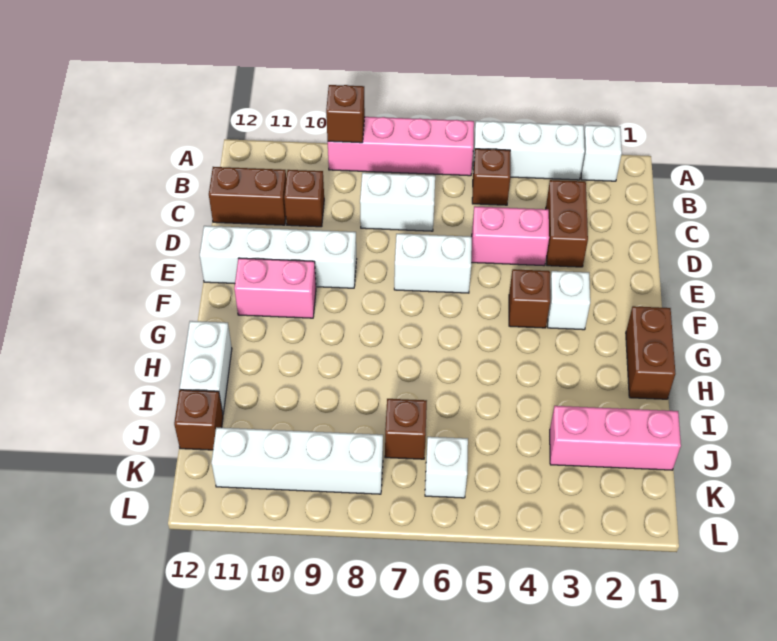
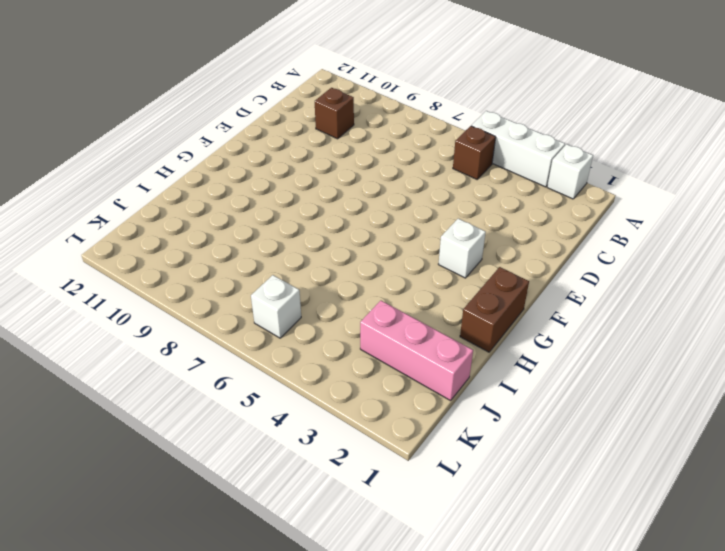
none -> pink brick A6:A9 level 1
none -> brown brick C3:D3 level 1
none -> white brick C7:C8 level 1

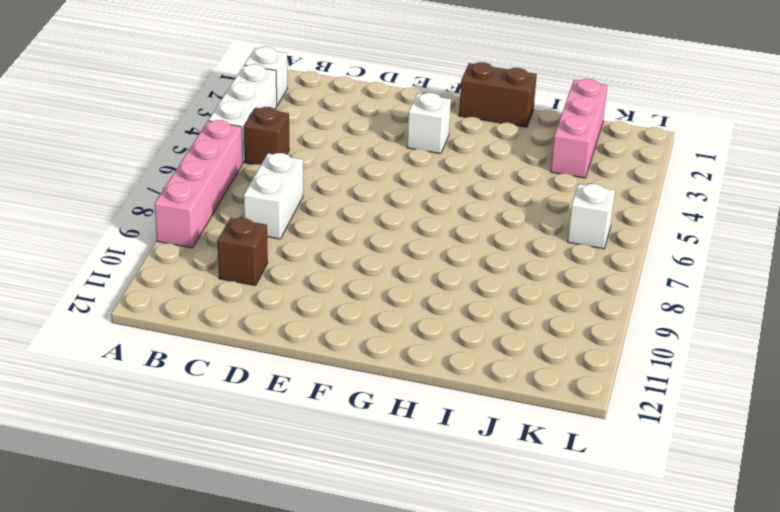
none -> brown brick C3:D3 level 1
none -> brown brick C11:C12 level 1
none -> pink brick D4:D5 level 1

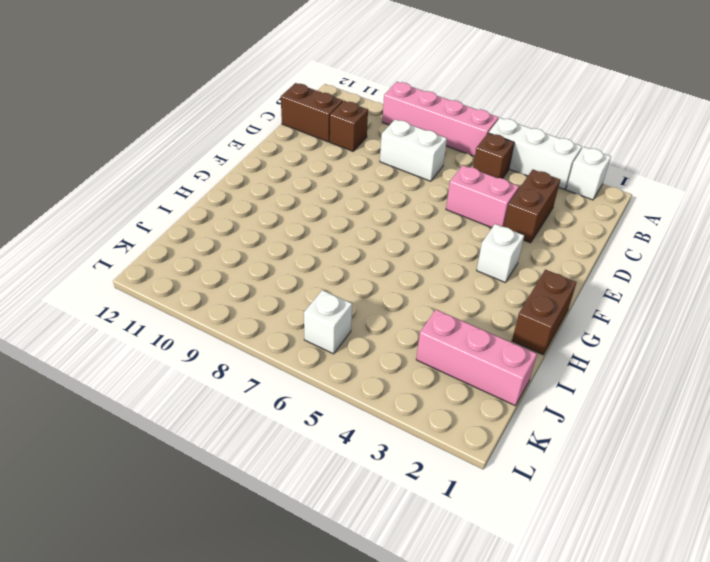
none -> white brick E6:E7 level 1
none -> white brick E9:E12 level 1
none -> brown brick F4 level 1

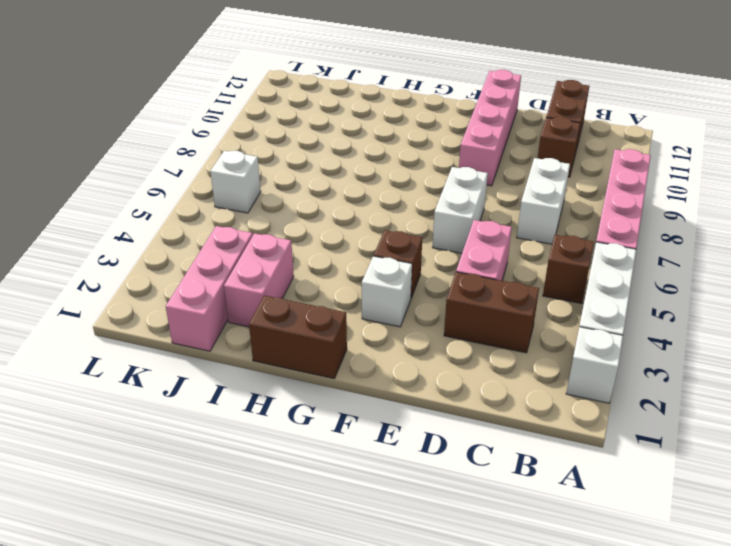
pink brick E9:E12 level 1 -> white brick E9:E12 level 1
pink brick I2:I3 level 1 -> pink brick F10:F11 level 1
none -> white brick H12:I12 level 1
none -> brown brick J7 level 1
none -> brown brick J12 level 1

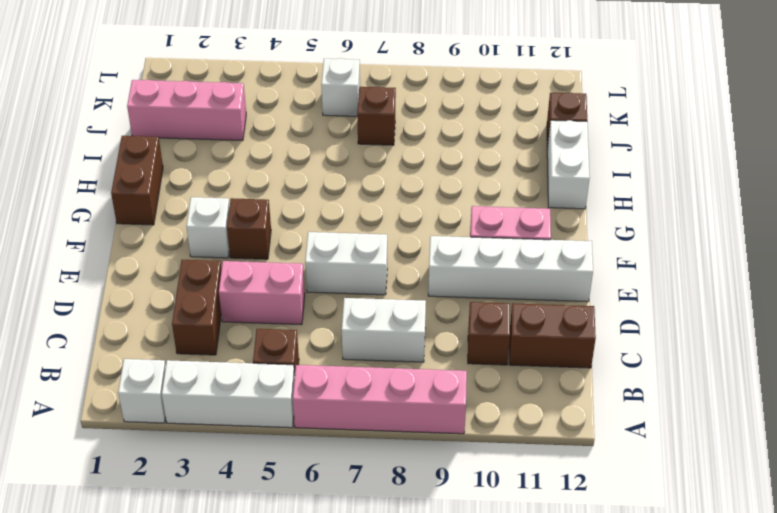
none -> white brick K8:K11 level 1
none -> brown brick A9 level 2

